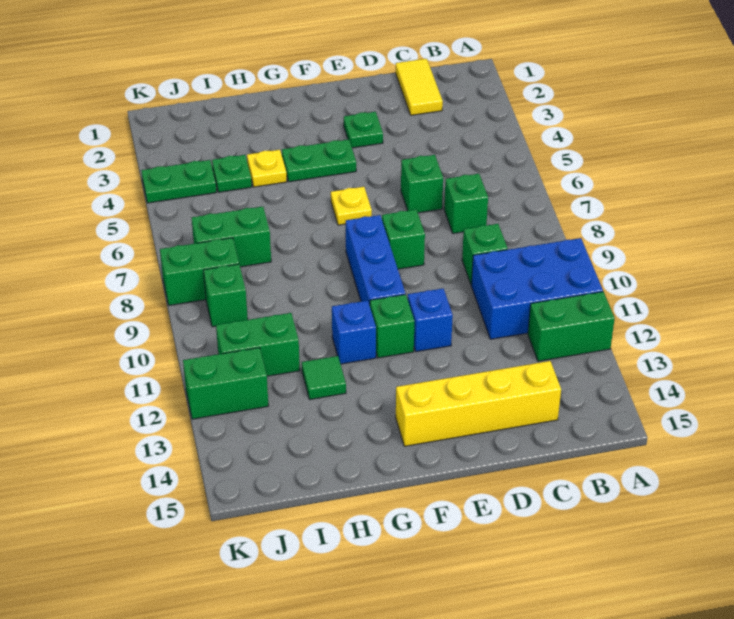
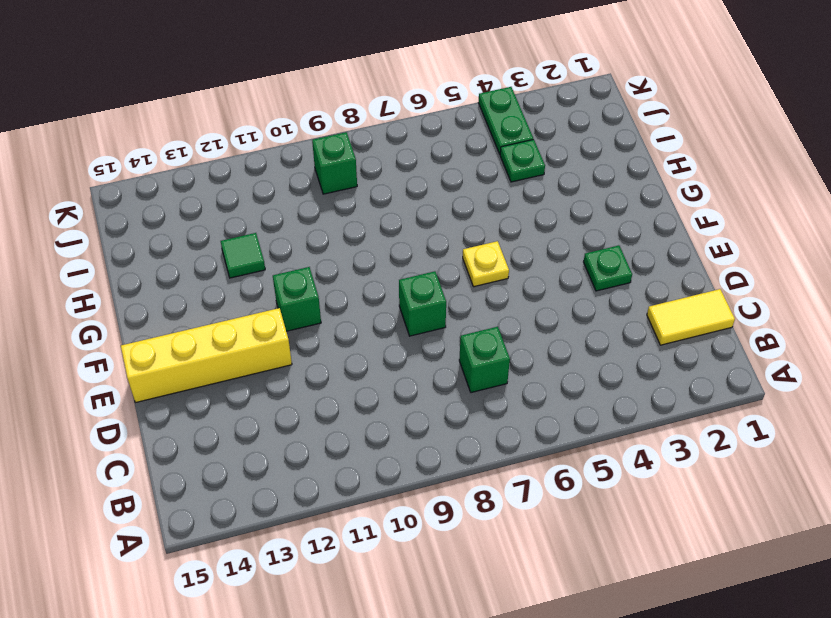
yellow brick E12:E15 level 1 -> yellow brick C14:F14 level 1
none -> blue brick A10:C11 level 1
none -> green brick A12:B12 level 1
none -> green brick C9 level 1

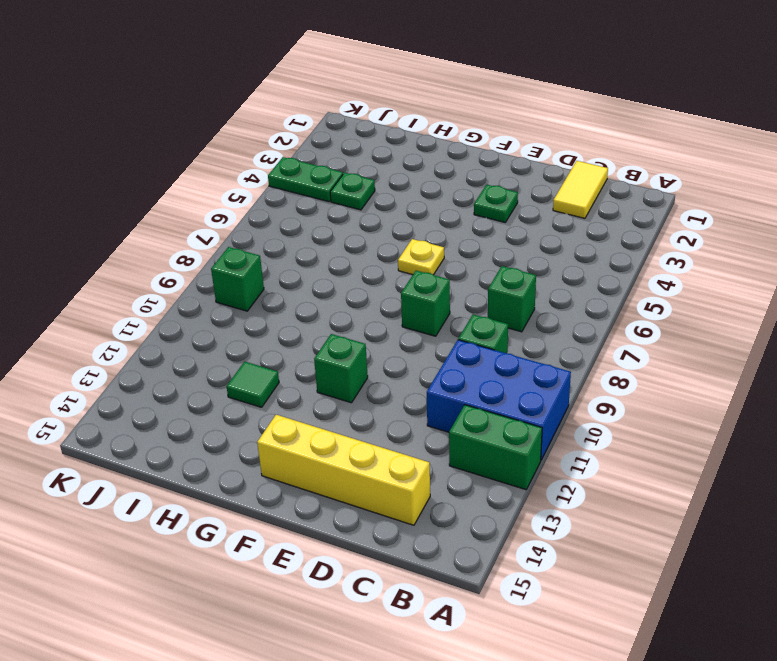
none -> green brick D6 level 1
none -> blue brick E11 level 1
none -> green plate F4:G4 level 1

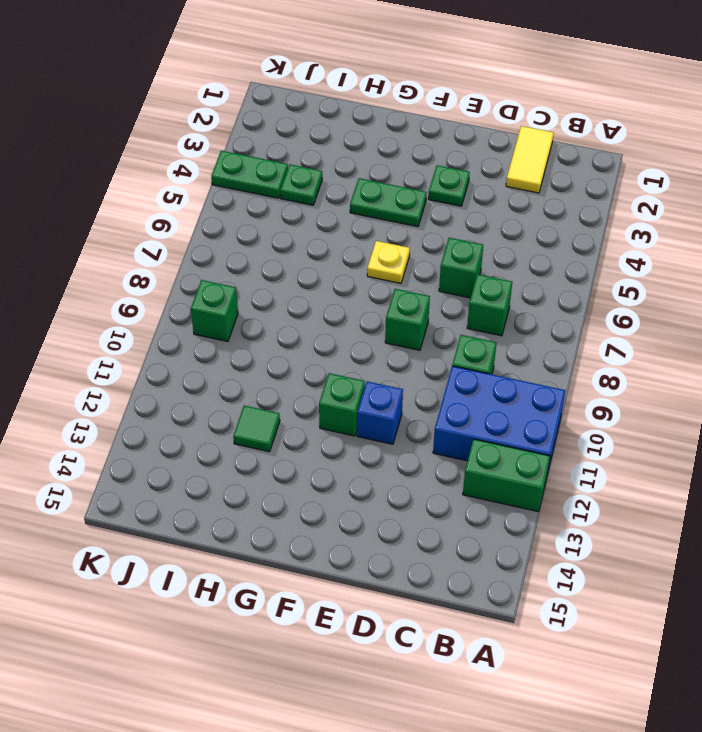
none -> yellow brick C14:F14 level 1
none -> blue brick F8:F10 level 1
none -> blue brick G11 level 1

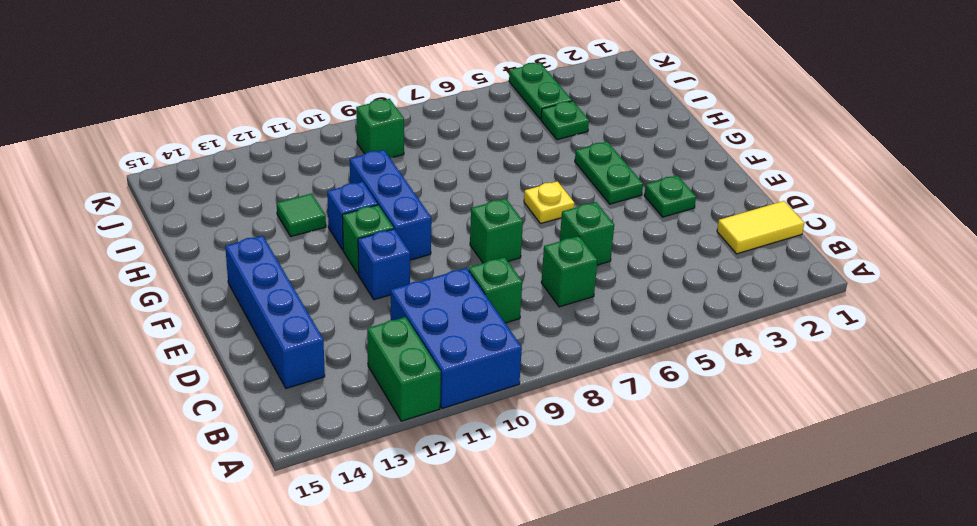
blue brick C14:F14 level 1 -> yellow brick C14:F14 level 1
blue brick F10:H10 level 1 -> blue brick F8:F10 level 1
none -> yellow plate H4 level 1
none -> green brick I7:J7 level 1
none -> green brick I11:J11 level 1

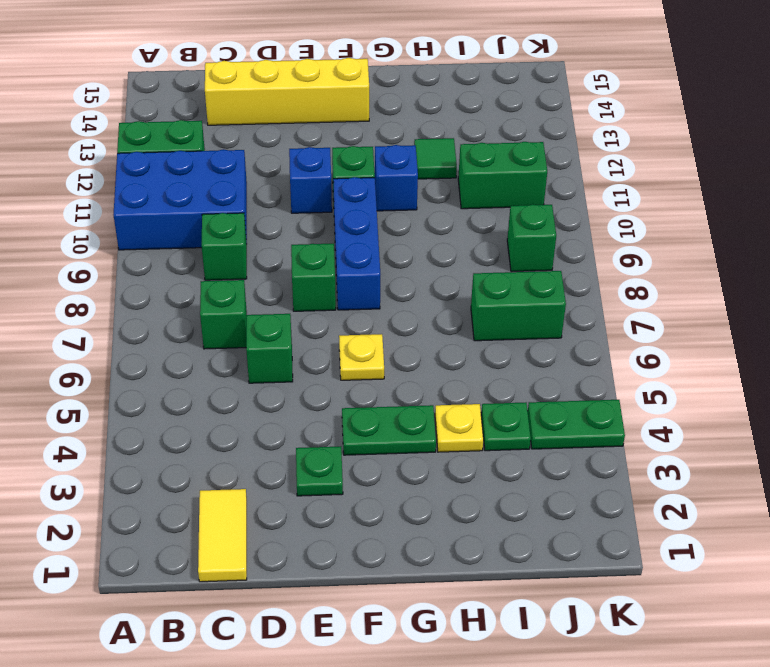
none -> green brick J8:K8 level 1
none -> green brick J12:K12 level 1

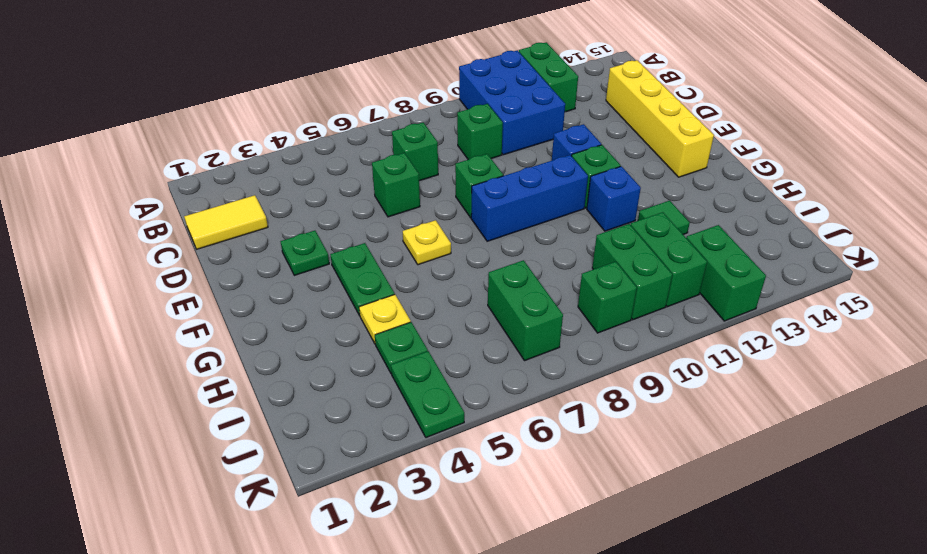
green brick I10:J10 level 1 -> green brick J8:K8 level 1

